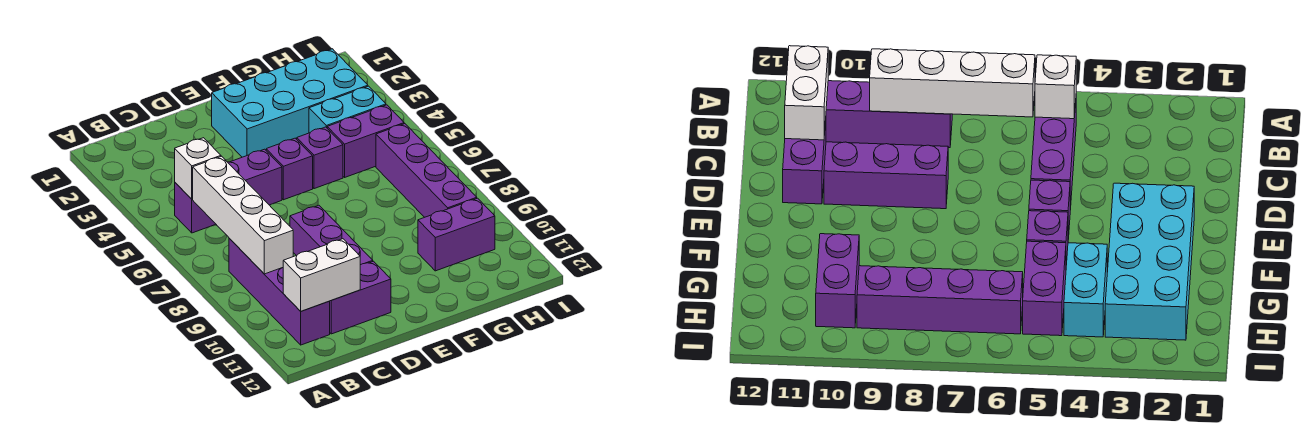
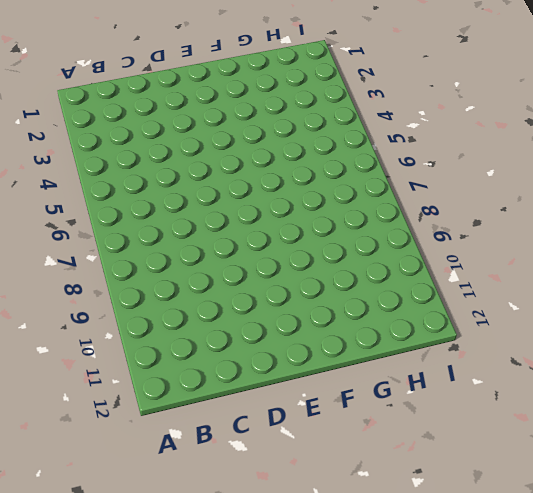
none -> purple brick B5:D5 level 1
none -> purple brick B8:B11 level 1
none -> purple brick C11:D11 level 1

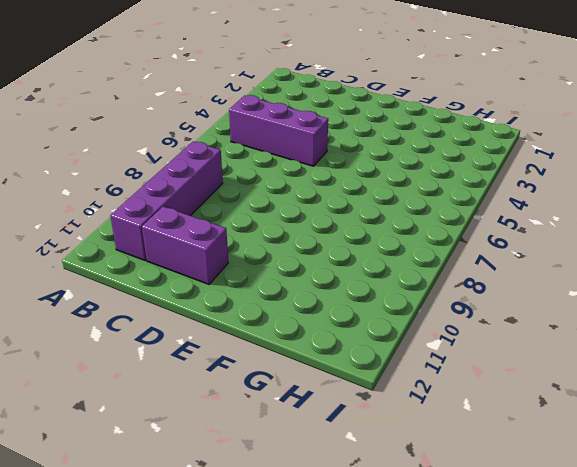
none -> purple brick D8:D10 level 1
none -> cyan brick E2:H3 level 1
none -> purple brick E5 level 1

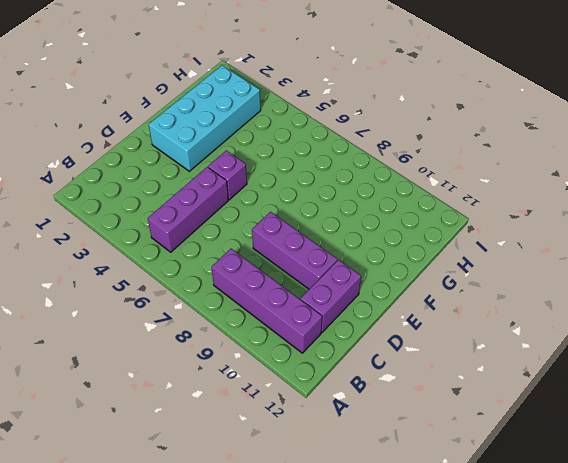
none -> purple brick F5 level 1
none -> cyan brick G4:H4 level 1
none -> purple brick G5:H5 level 1

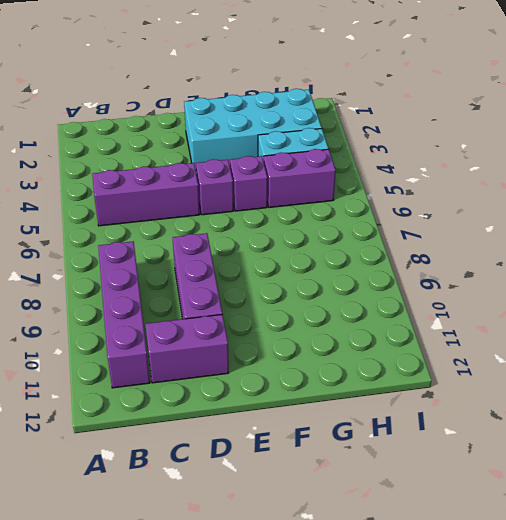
none -> purple brick G10:H10 level 1
none -> purple brick H6:H9 level 1
none -> white brick B5 level 2

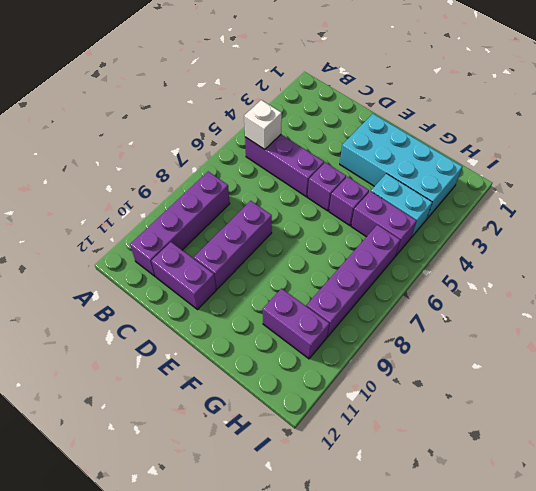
none -> white brick B6:B9 level 2
none -> white brick B11:C11 level 2

